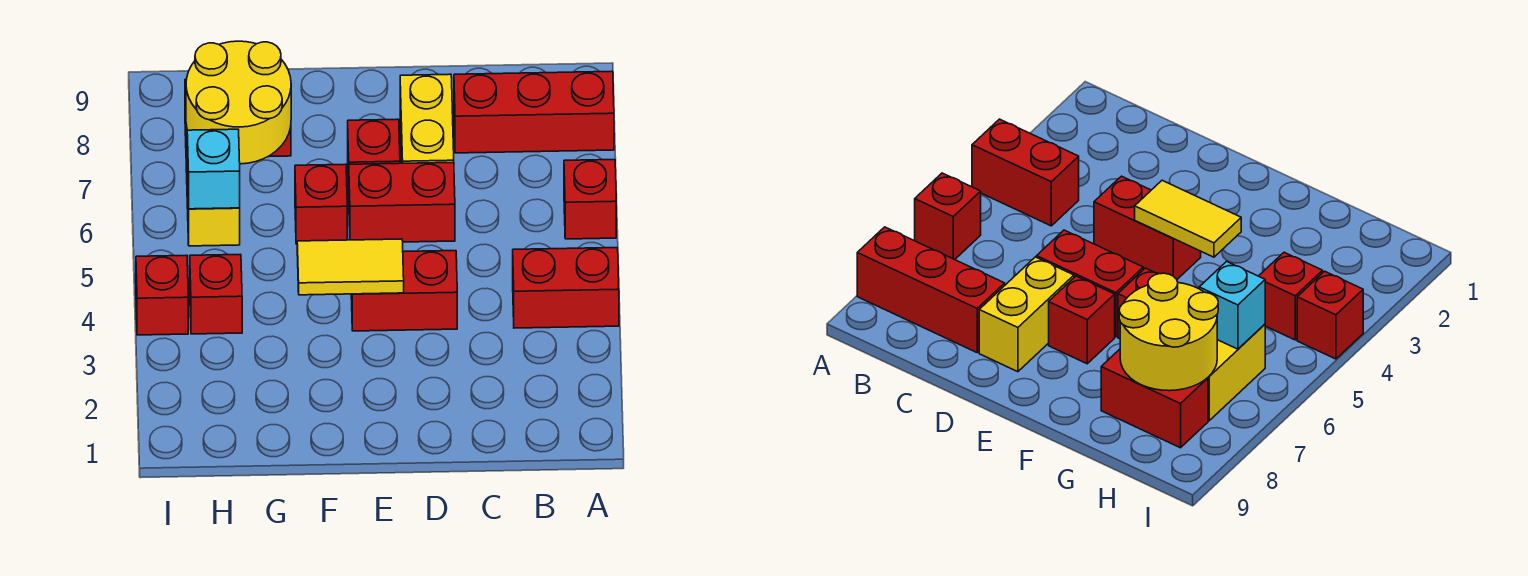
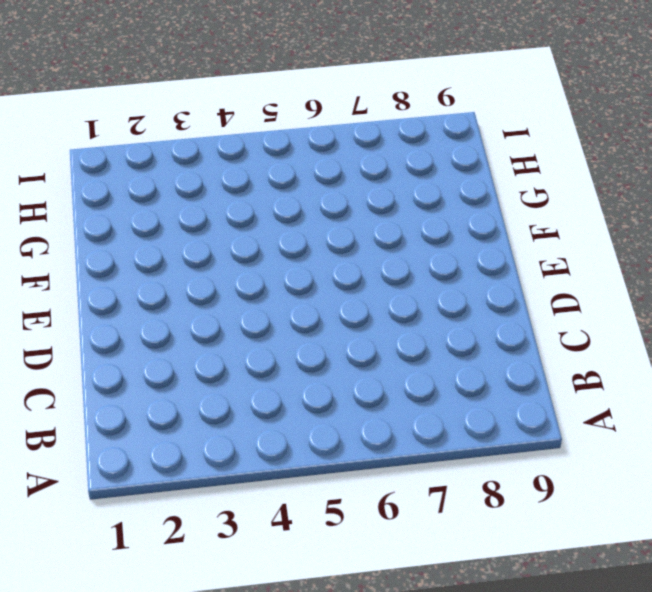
none -> red brick A4:B4 level 1
none -> red brick A6 level 1
none -> red brick A8:C8 level 1

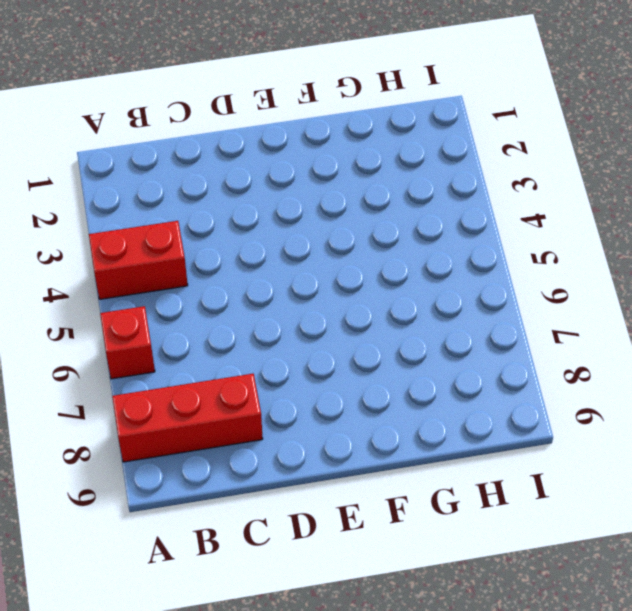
none -> red brick D4:E4 level 1
none -> red brick D6:E6 level 1
none -> yellow brick D7:D8 level 1

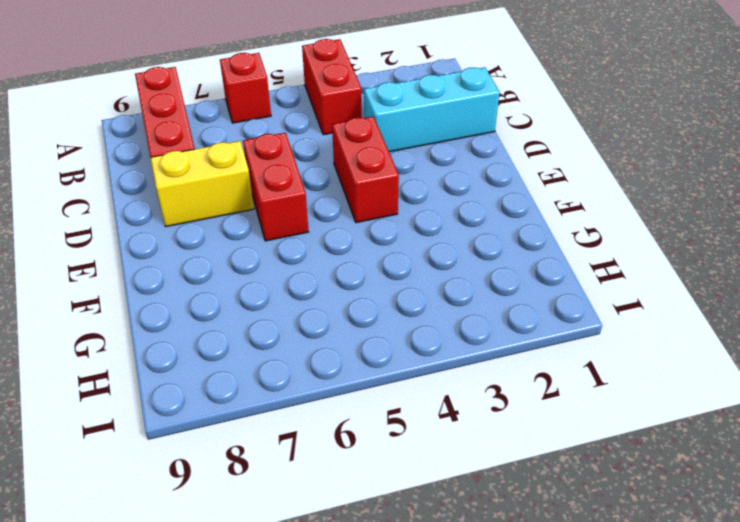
cyan brick C1:C3 level 1 -> none
none -> red brick E7 level 1
none -> red brick F6 level 1
none -> red brick G8:H8 level 1

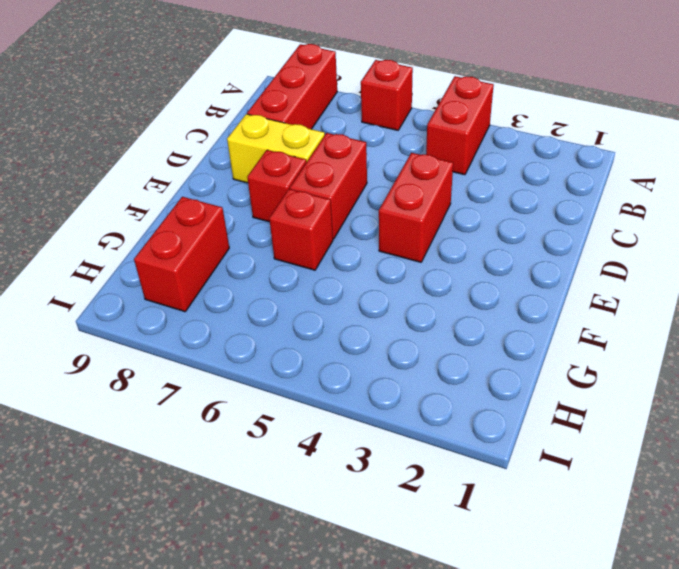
none -> red brick H4 level 1
none -> yellow brick H6:H7 level 1
none -> red brick I4 level 1

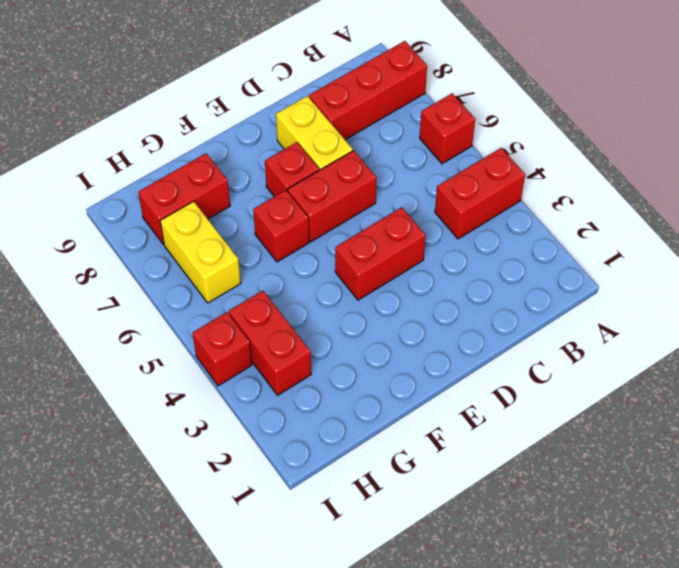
red brick H3:H4 level 1 -> red brick H4 level 1
none -> yellow tile E4:F4 level 2
none -> yellow round brick G7:H8 level 2
none -> cyan brick H6 level 2

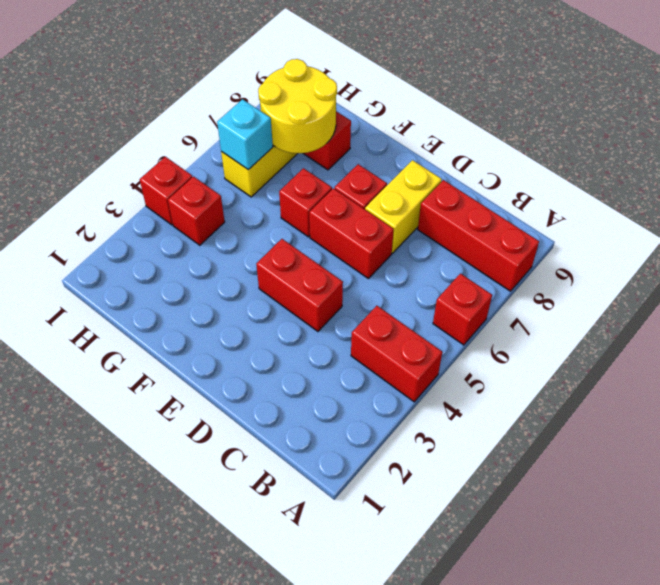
none -> yellow tile E4:F4 level 2

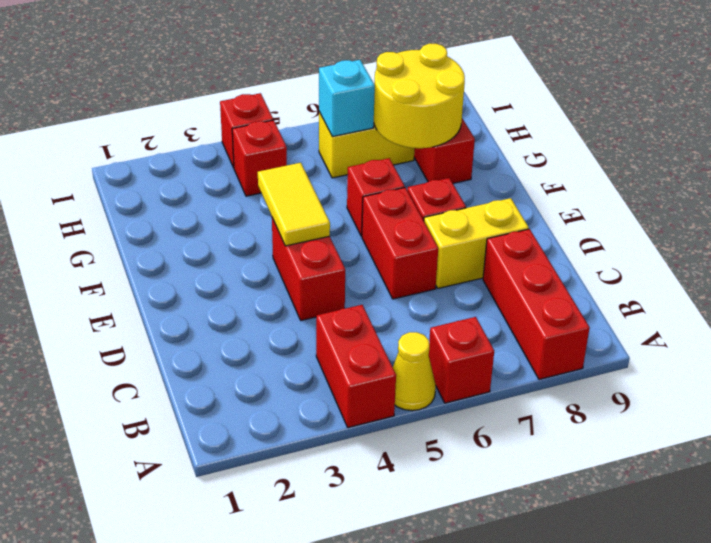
yellow cone A5 level 1 -> none

